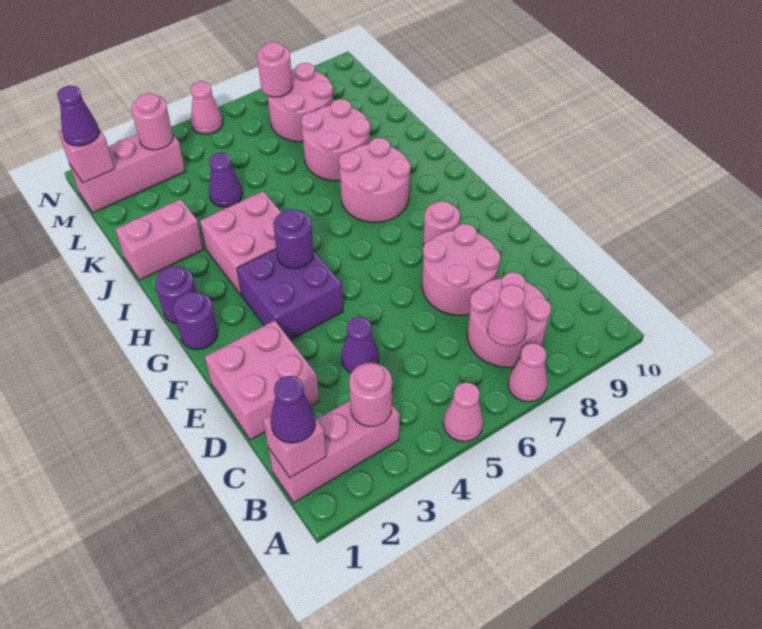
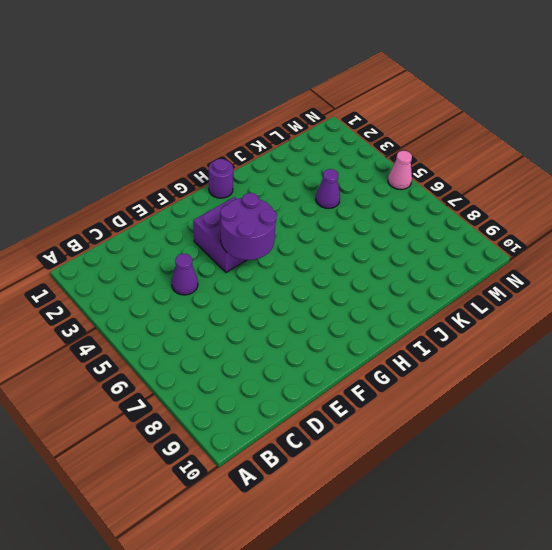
purple round brick F4:G5 level 2 -> purple round brick G4 level 2
none -> pink cone A5 level 1
none -> pink cone A7 level 1
none -> pink brick B1:B3 level 1

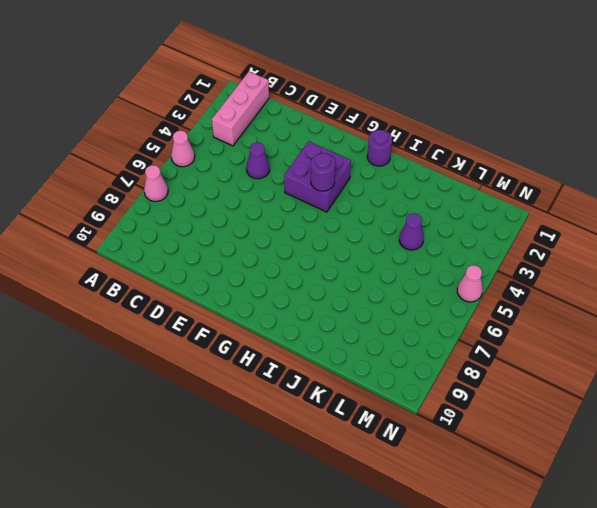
none -> pink round brick B7:C8 level 1
none -> pink brick D1:E2 level 1
none -> pink round brick D7:E8 level 1

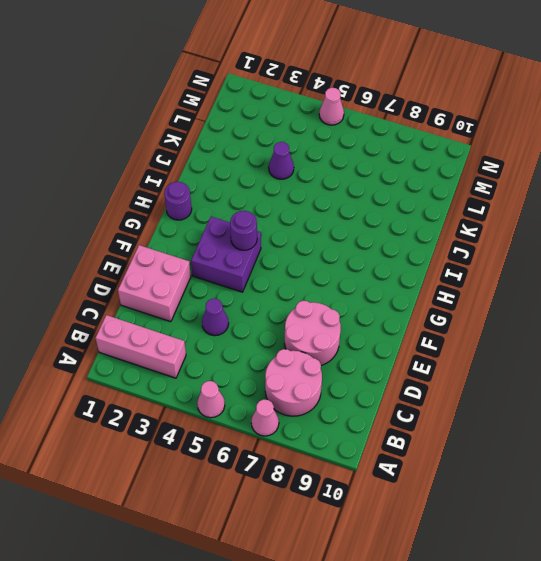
none -> pink round brick F8 level 1
none -> purple round brick G1 level 1
none -> pink brick H3:I4 level 1

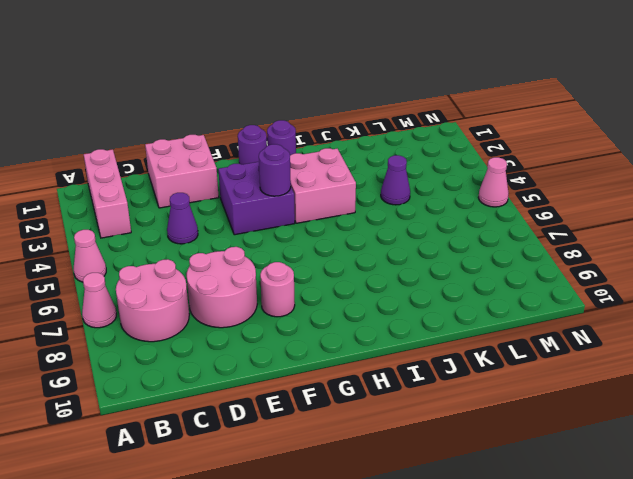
none -> pink round brick H7:I8 level 1
none -> pink brick J1:J2 level 1
none -> pink round brick J7:K8 level 1

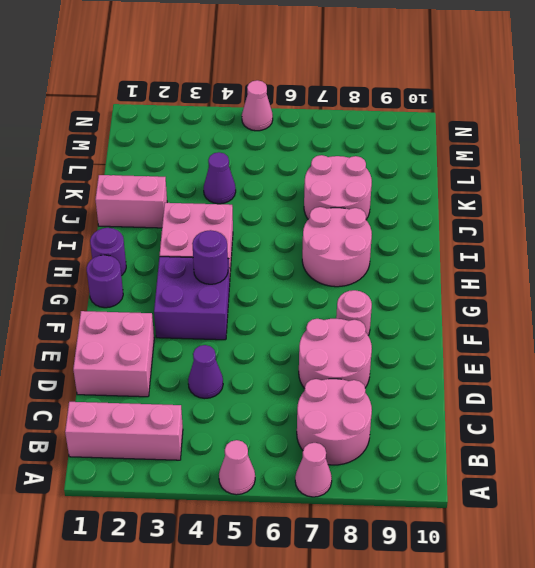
none -> pink round brick L7:M8 level 1
none -> pink brick M1:M3 level 1
none -> pink brick B1 level 2

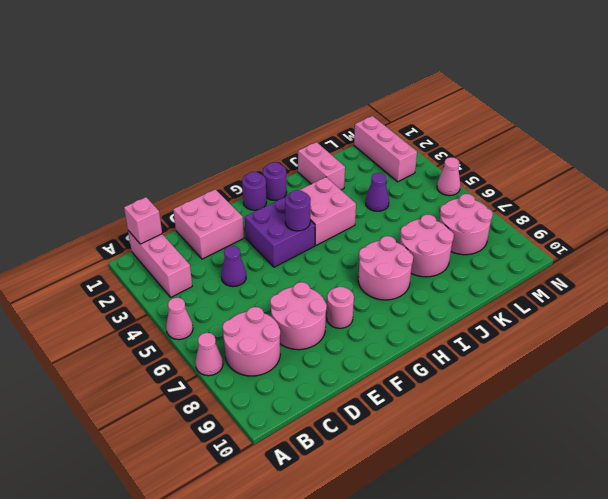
none -> pink round brick B3 level 2
none -> pink cone B7 level 2
none -> pink brick M1 level 2

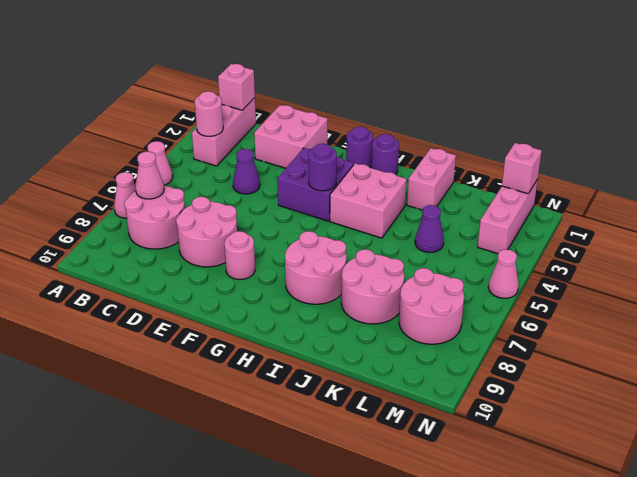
none -> pink round brick M3 level 2
none -> pink round brick M7 level 2
none -> purple cone B1 level 3

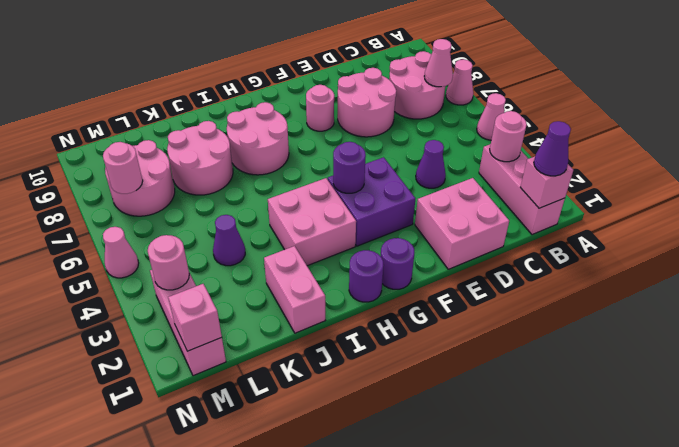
none -> purple cone M1 level 3

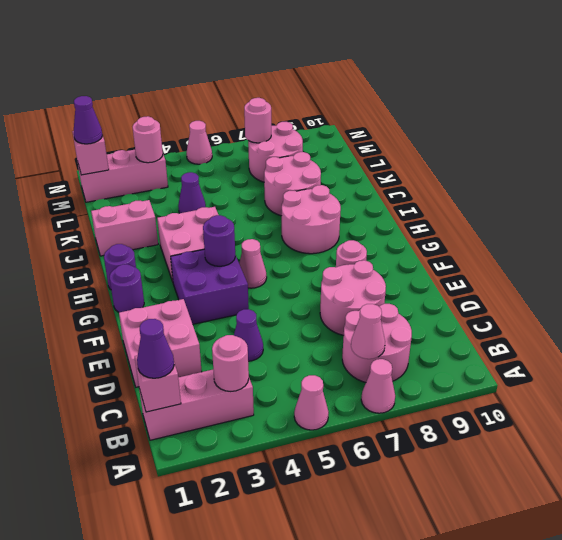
pink cone G5 level 1 -> none

